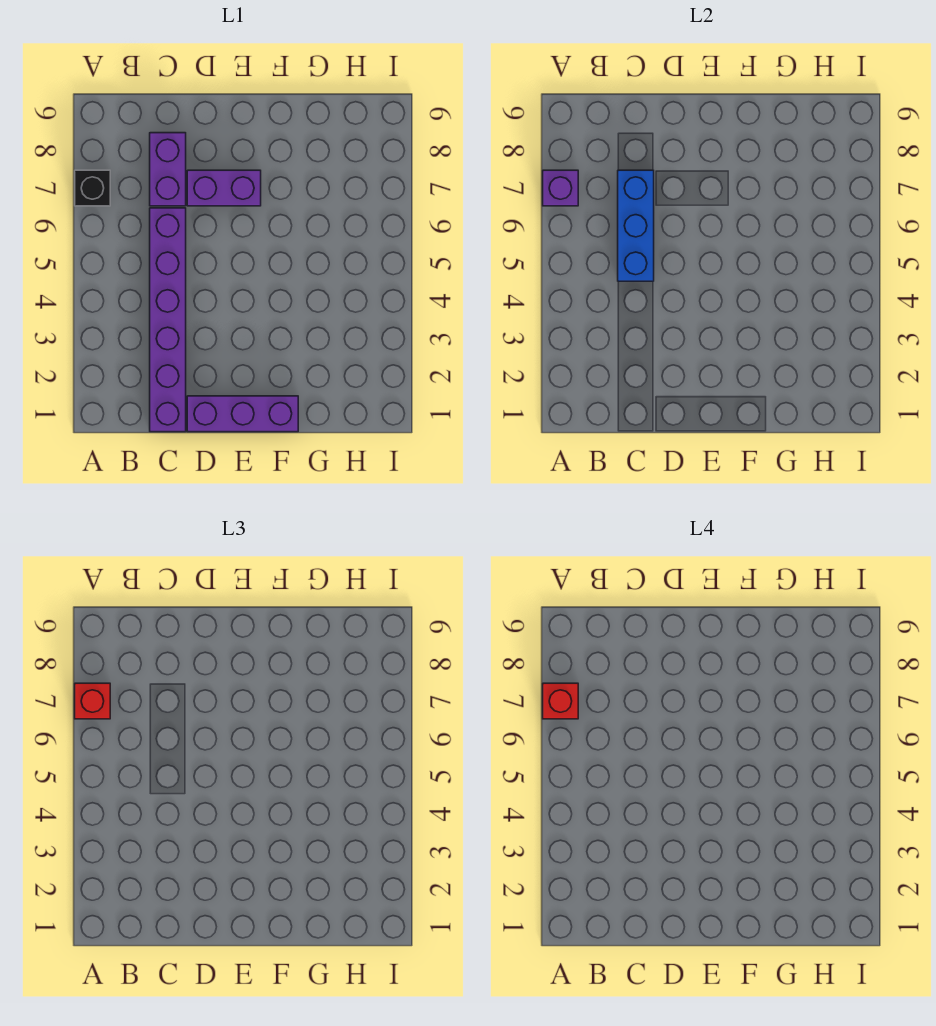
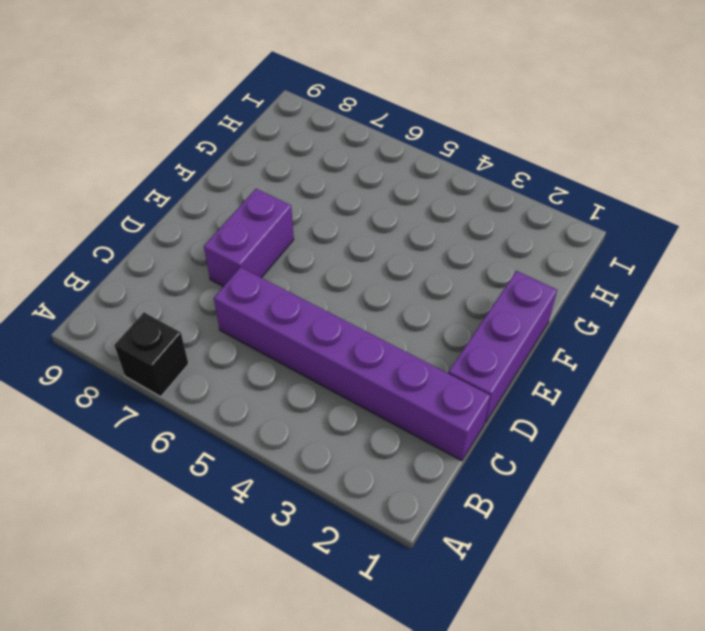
none -> purple brick C7:C8 level 1
none -> purple brick A7 level 2

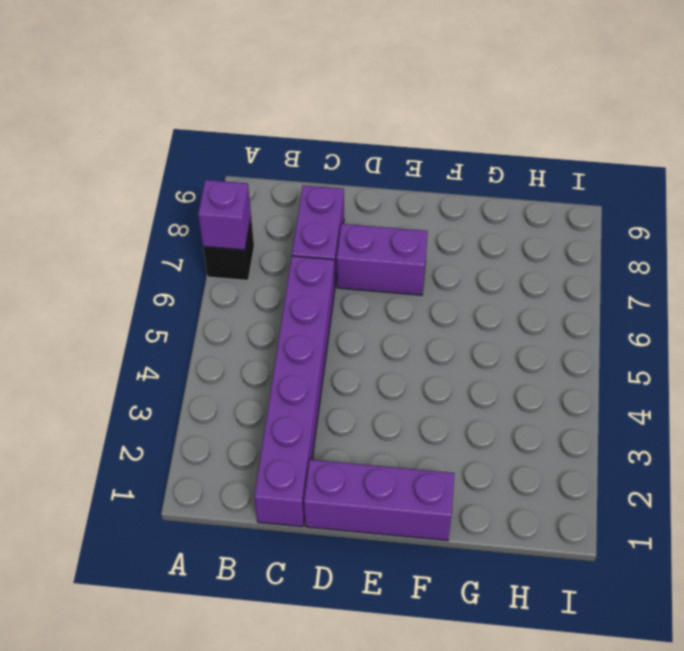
none -> blue brick C5:C7 level 2
none -> red brick A7 level 3

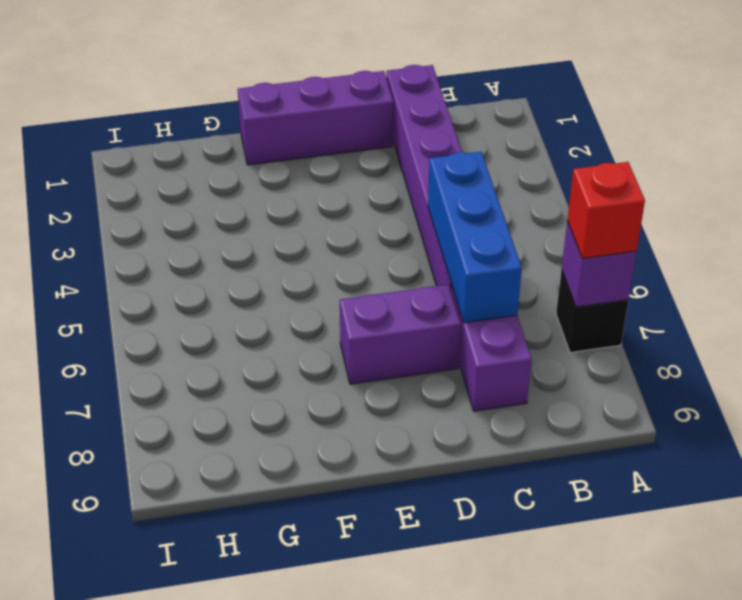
none -> red brick A7 level 4

